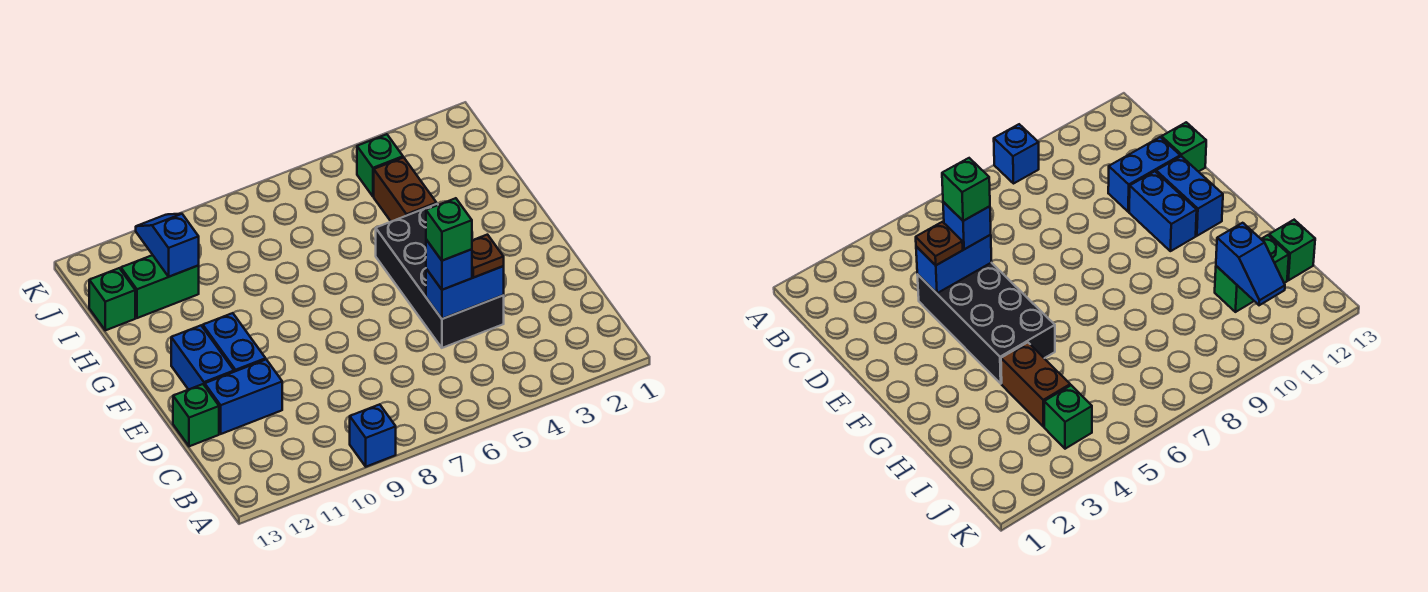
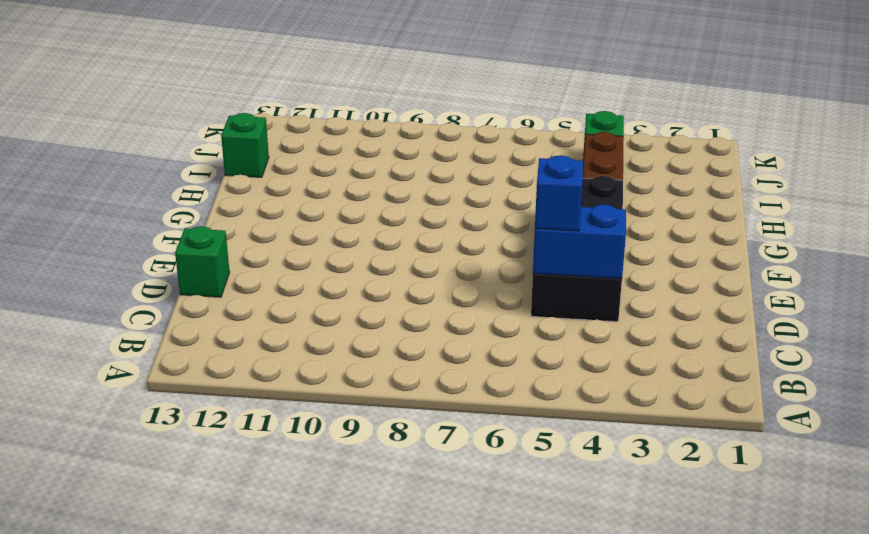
none -> blue brick A9 level 1
none -> blue brick D11:D12 level 1
none -> blue brick E11:F11 level 1

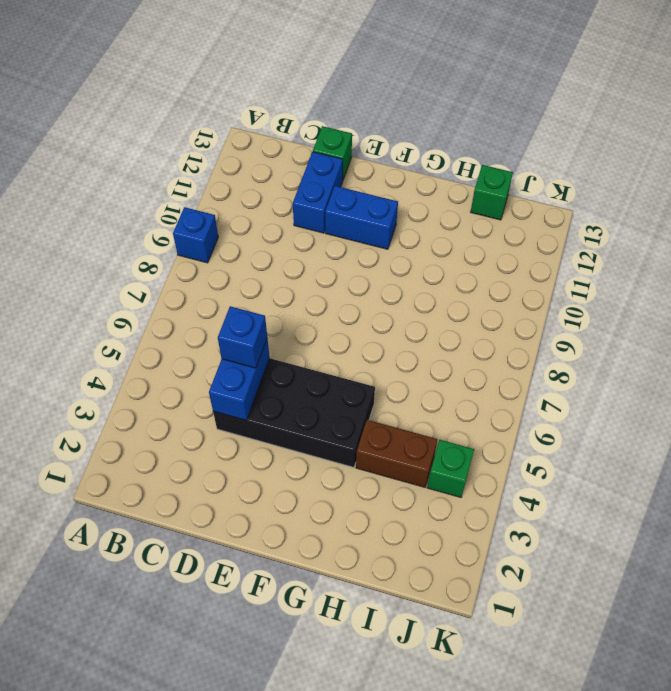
none -> blue brick E12:F12 level 1
none -> green brick I11:I12 level 1
none -> blue slope I11:J11 level 2 top I

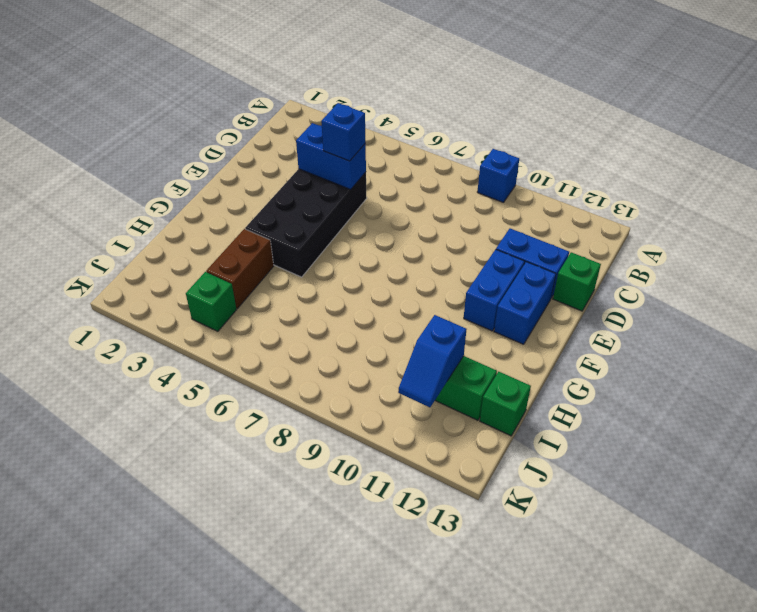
none -> brown plate D4 level 3
none -> green brick D5 level 4

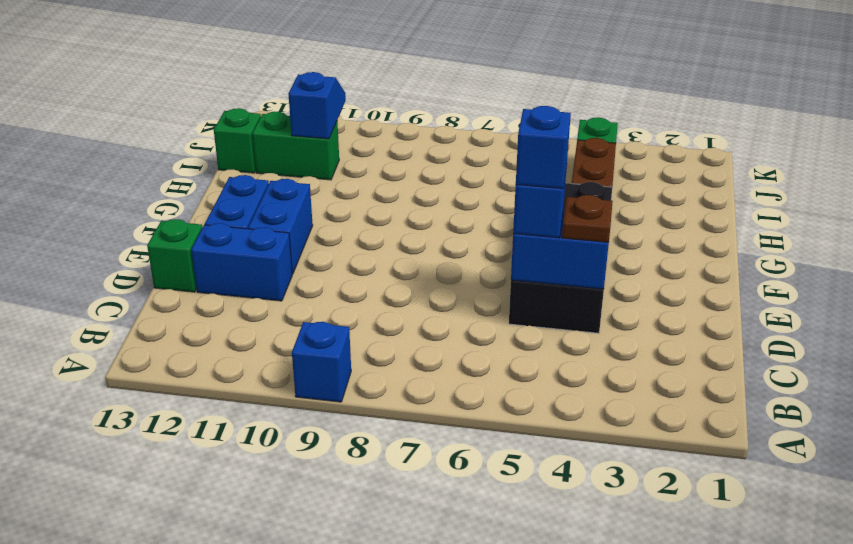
blue brick D5 level 4 -> green brick D5 level 4

